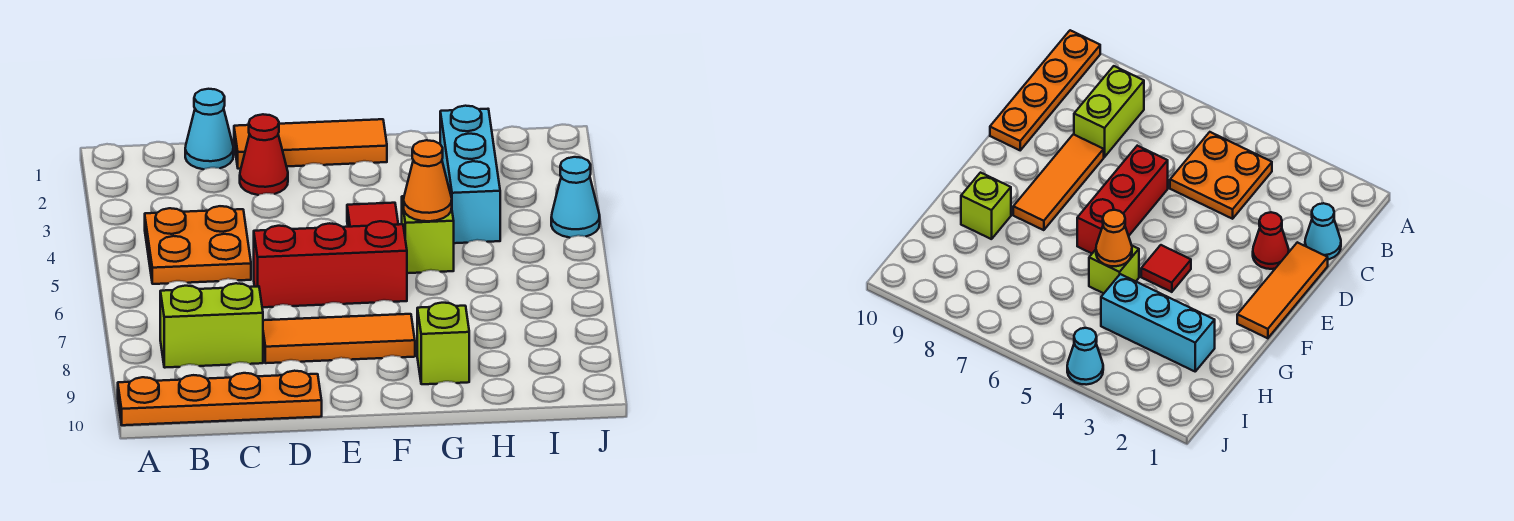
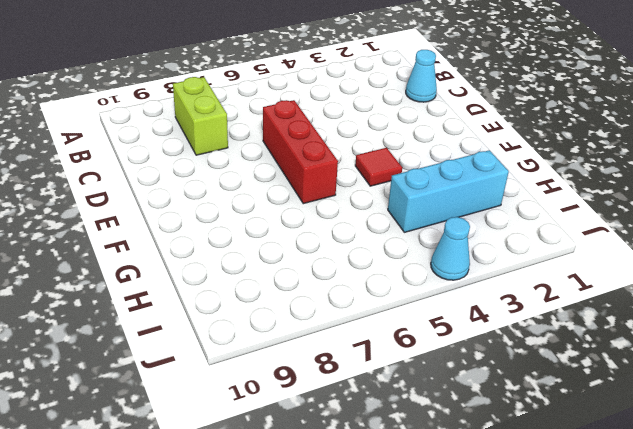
none -> orange plate A10:D10 level 1
none -> orange plate B4:C5 level 1
none -> orange tile D1:F1 level 1

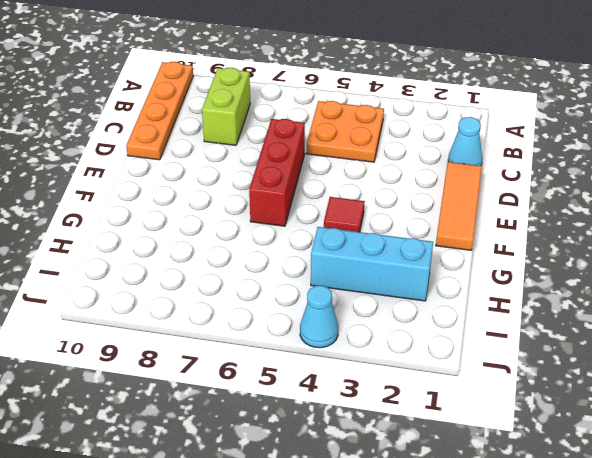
none -> red cone D2 level 1
none -> orange tile D8:F8 level 1
none -> lime brick G5 level 1

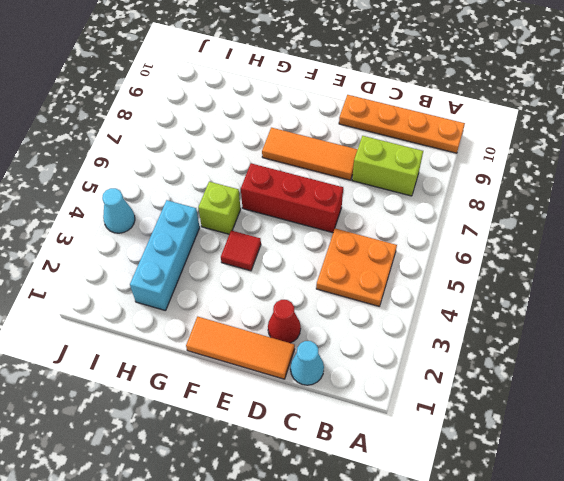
none -> lime brick G9 level 1
none -> orange cone G5 level 2

